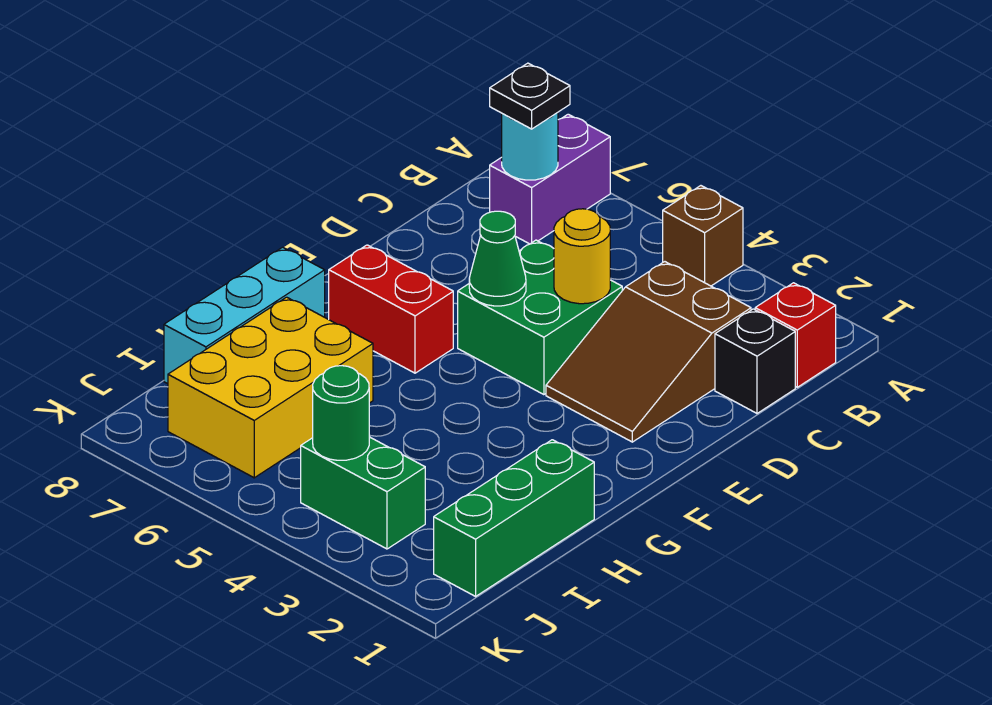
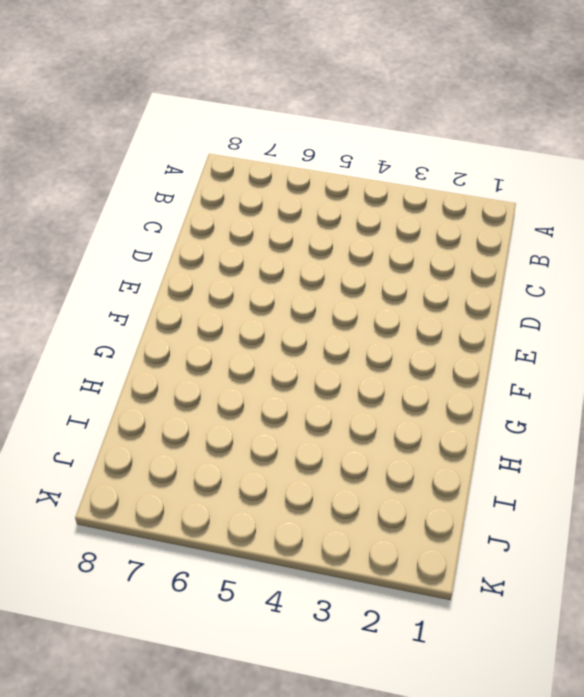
none -> brown brick A4 level 1
none -> purple brick A7:B7 level 1
none -> red brick B1 level 1

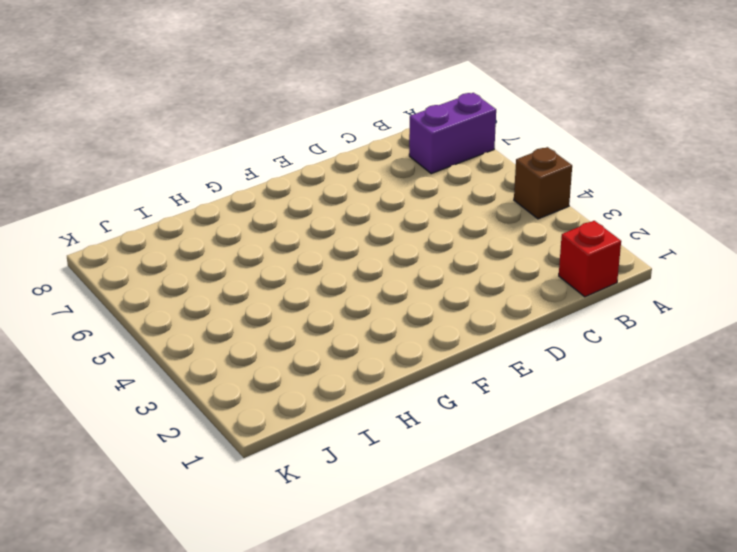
none -> black brick C1 level 1
none -> brown slope C2:E3 level 1 top C
none -> green brick D4:E5 level 1

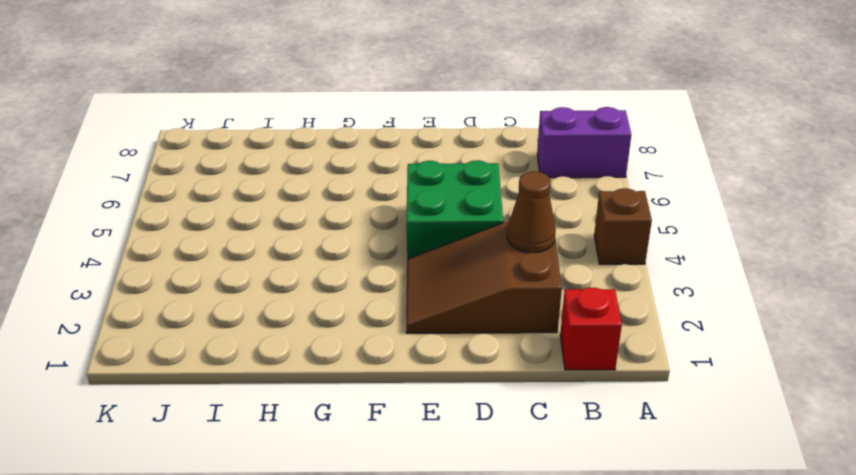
brown cone C3 level 2 -> none
none -> black brick C1 level 1
none -> red brick F6:F7 level 1
none -> cyan brick G8:I8 level 1

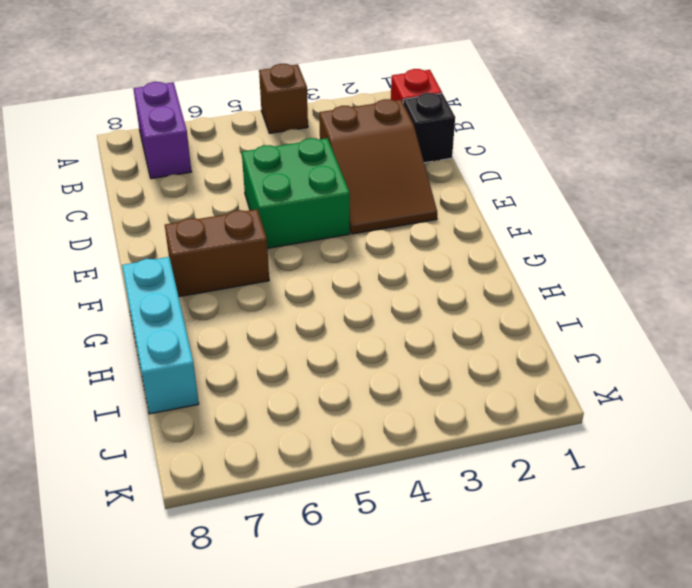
brown brick F6:F7 level 1 -> red brick F6:F7 level 1
none -> green brick H1:J1 level 1
none -> yellow brick H6:J7 level 1
none -> green brick J3:J4 level 1

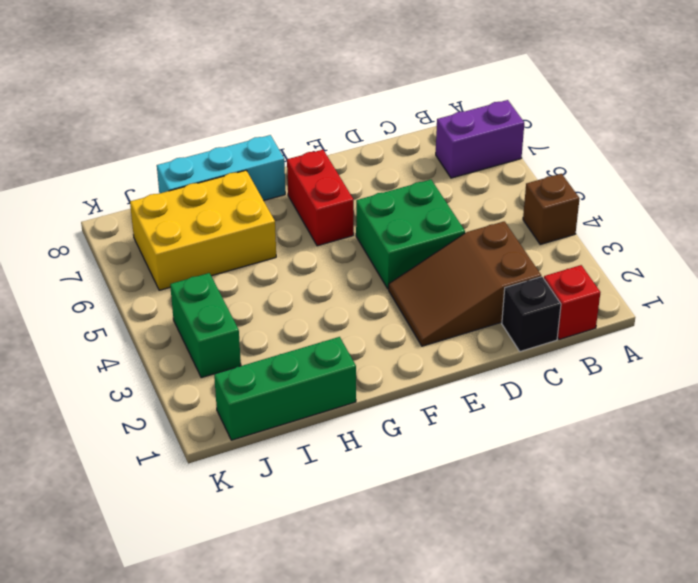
none -> cyan round brick B7 level 2
none -> yellow round brick D4 level 2
none -> green cone E5 level 2

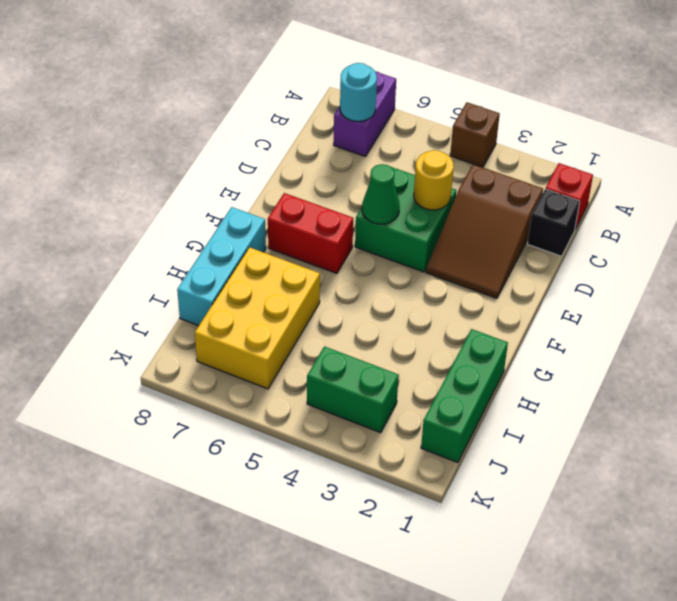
none -> green round brick J4 level 2
none -> black plate B7 level 3

